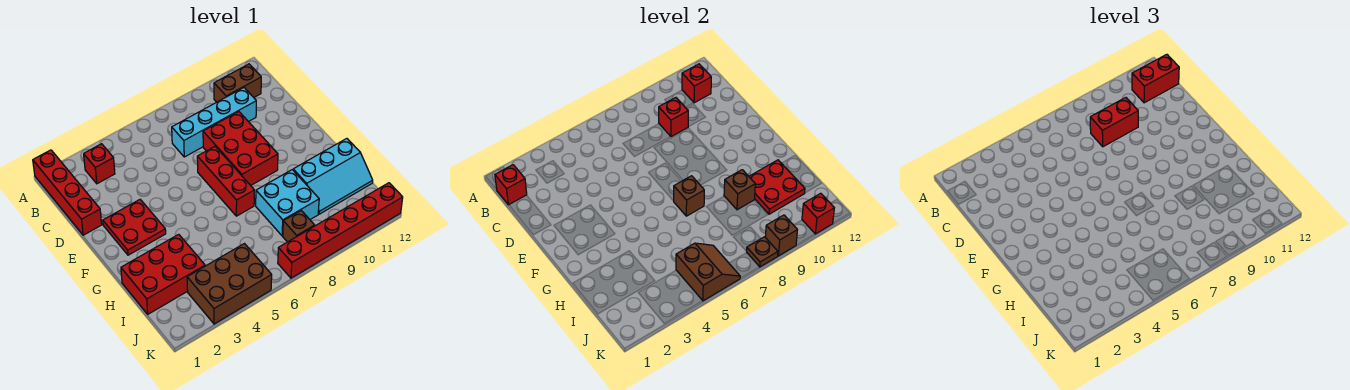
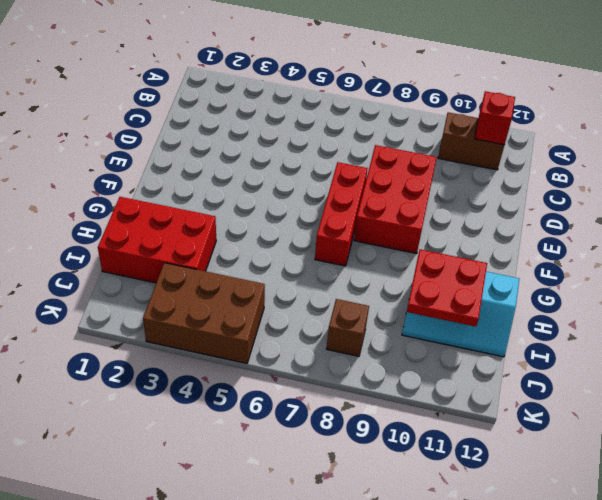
none -> red brick A1:D1 level 1
none -> red brick B3 level 1
none -> cyan brick C7:C10 level 1

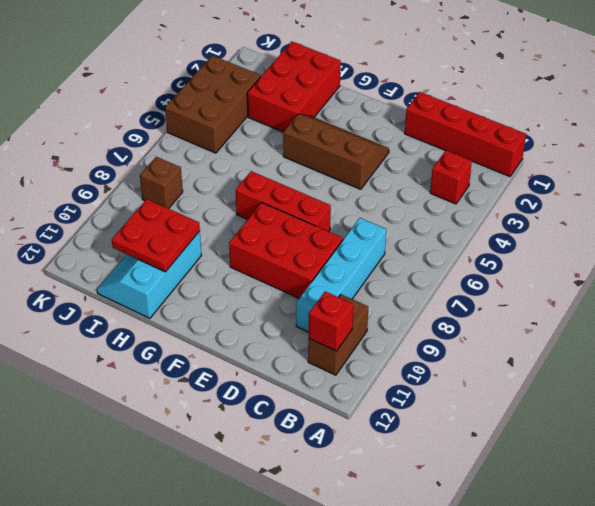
brown slope E3:G4 level 1 top 4 -> red plate E2:F3 level 1
none -> cyan brick H8:I9 level 1
none -> red brick K7:K12 level 1
none -> red brick B1 level 2

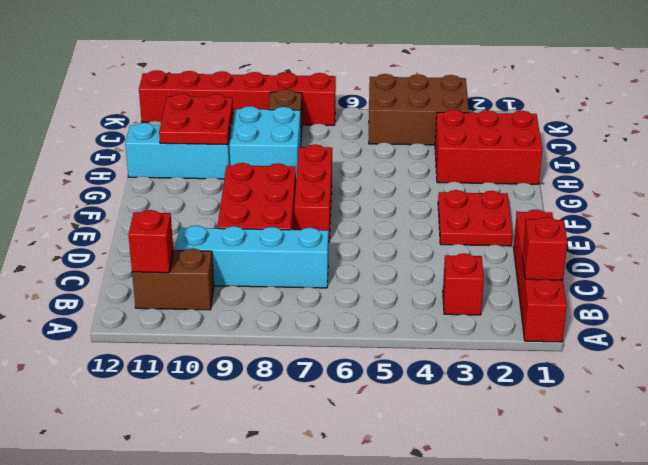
none -> red brick C9 level 2
none -> brown brick G7 level 2
none -> brown brick H9 level 2

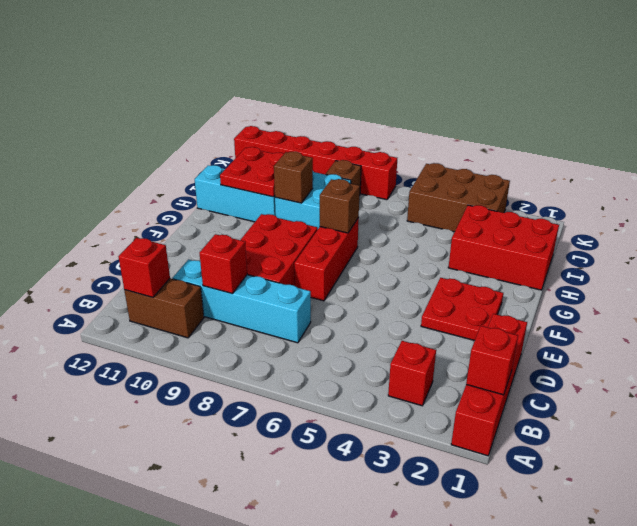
none -> brown slope J5:K6 level 2 top 5
none -> brown plate K8 level 2
none -> brown brick K9 level 2

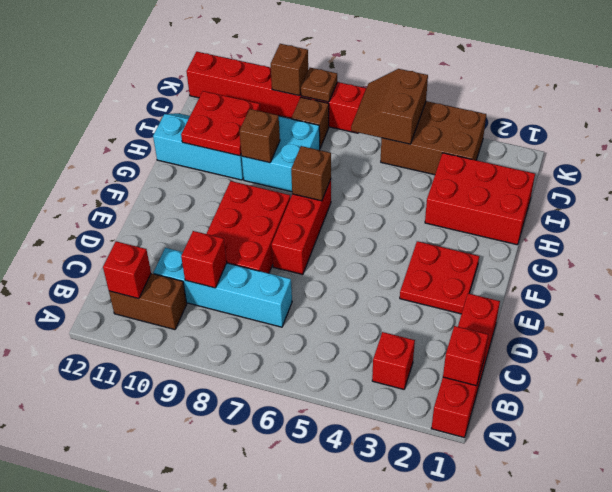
none -> red brick K11 level 2
none -> red brick B11:B12 level 3
none -> red brick C8:C9 level 3

